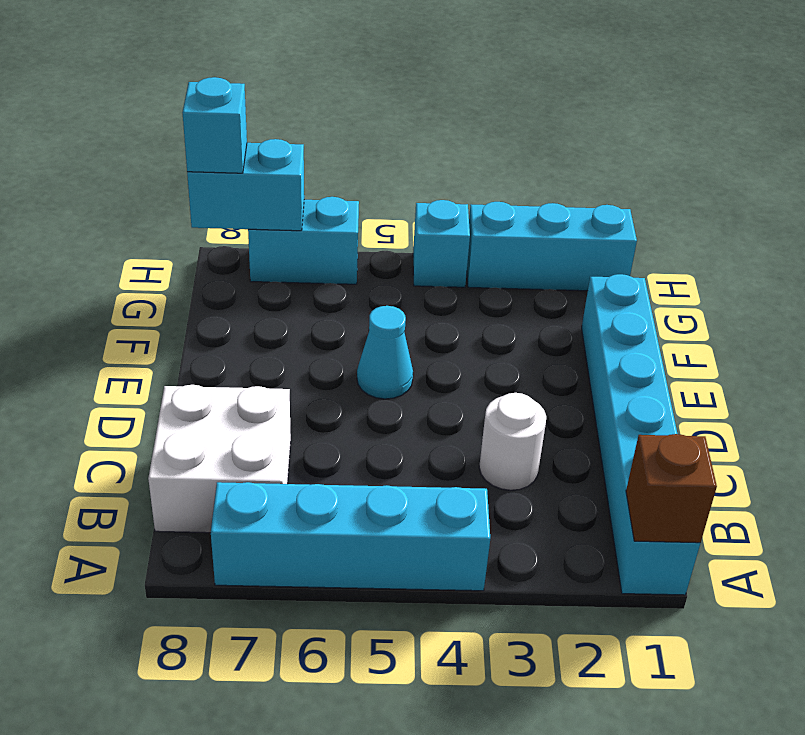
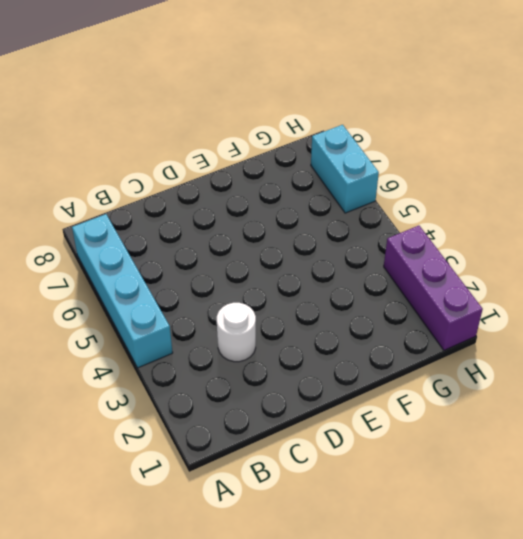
purple brick H1:H3 level 1 -> cyan brick H1:H3 level 1
none -> cyan brick A1:F1 level 1
none -> white brick B7:C8 level 1

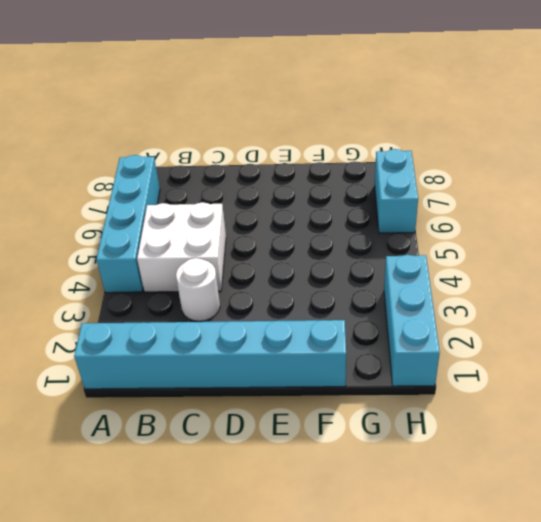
white brick B4:C5 level 1 -> white brick B7:C8 level 1
none -> cyan cone E5 level 1
none -> cyan brick H4 level 1

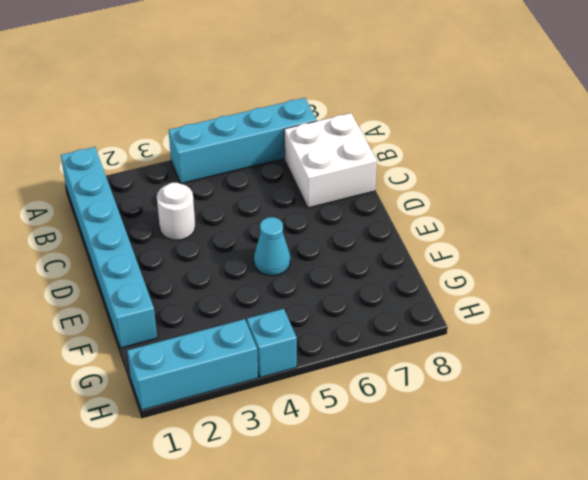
none -> cyan brick H6:H7 level 1
none -> brown brick A1 level 2

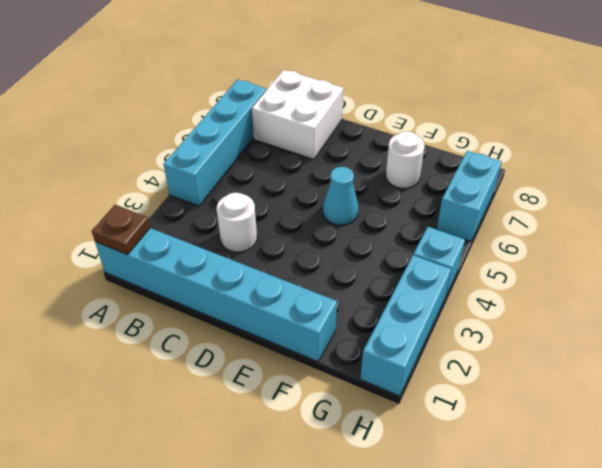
brown plate A1 level 2 -> brown brick A1 level 2
white round brick F7 level 1 -> none
none -> cyan brick H7:H8 level 2
none -> cyan brick H8 level 3

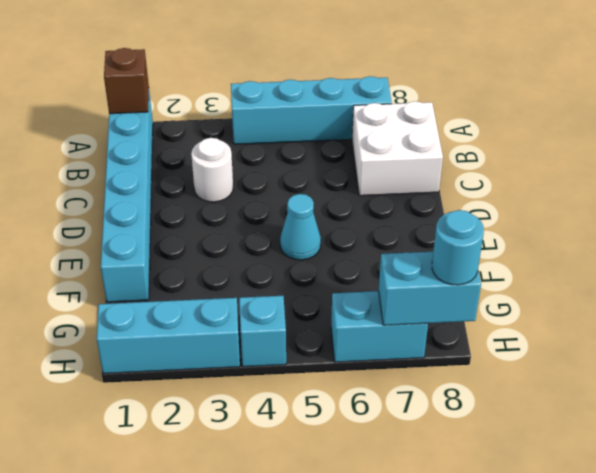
cyan round brick H8 level 3 -> cyan brick H8 level 3

